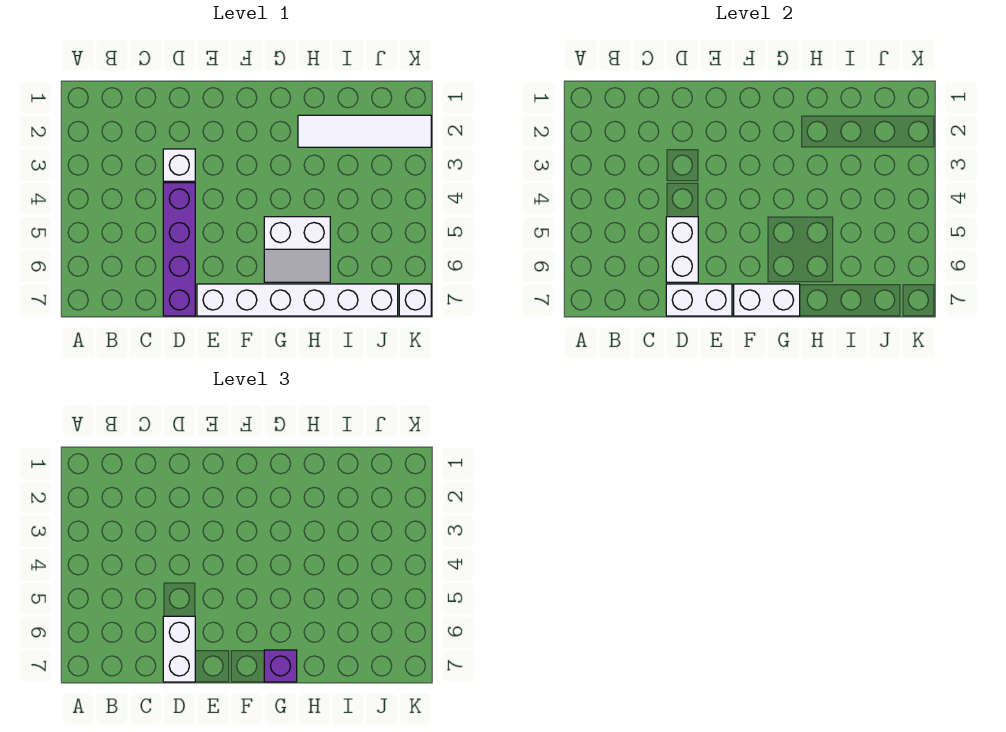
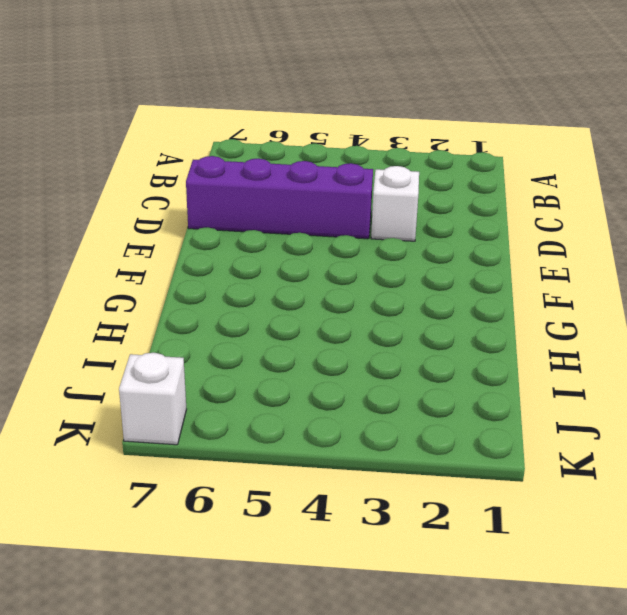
none -> white brick E7:J7 level 1
none -> white slope G5:H6 level 1 top 5

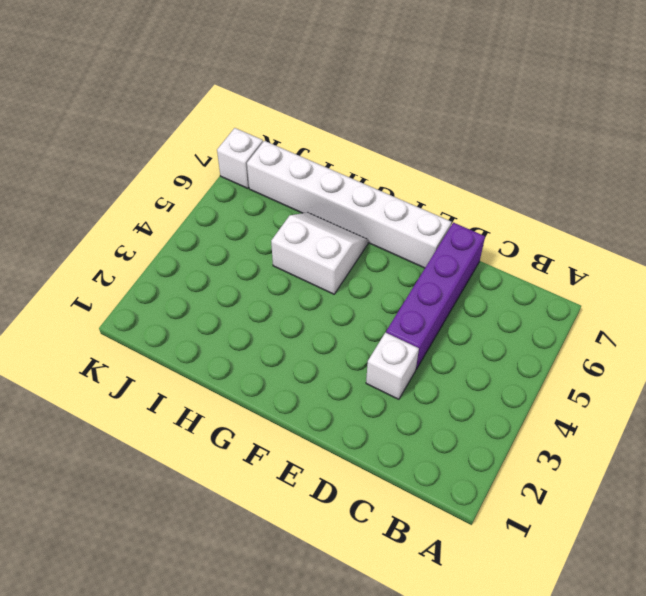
none -> white tile H2:K2 level 1
none -> white brick D5:D6 level 2

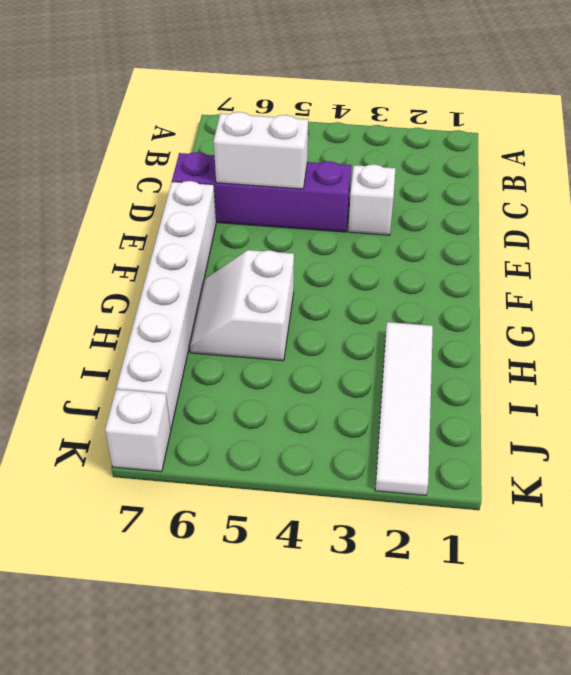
none -> white brick D7:E7 level 2
none -> white brick F7:G7 level 2

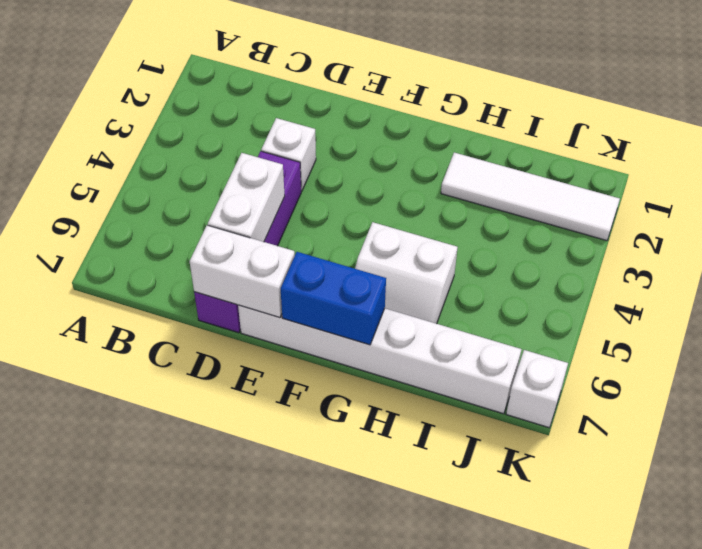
blue brick F7:G7 level 2 -> white brick F7:G7 level 2
none -> white brick D6:D7 level 3
none -> purple brick G7 level 3

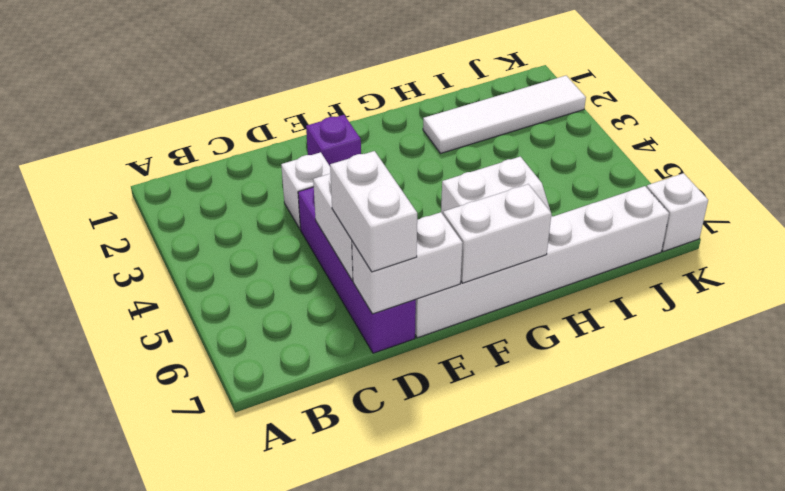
purple brick E2 level 1 -> purple brick G7 level 3

